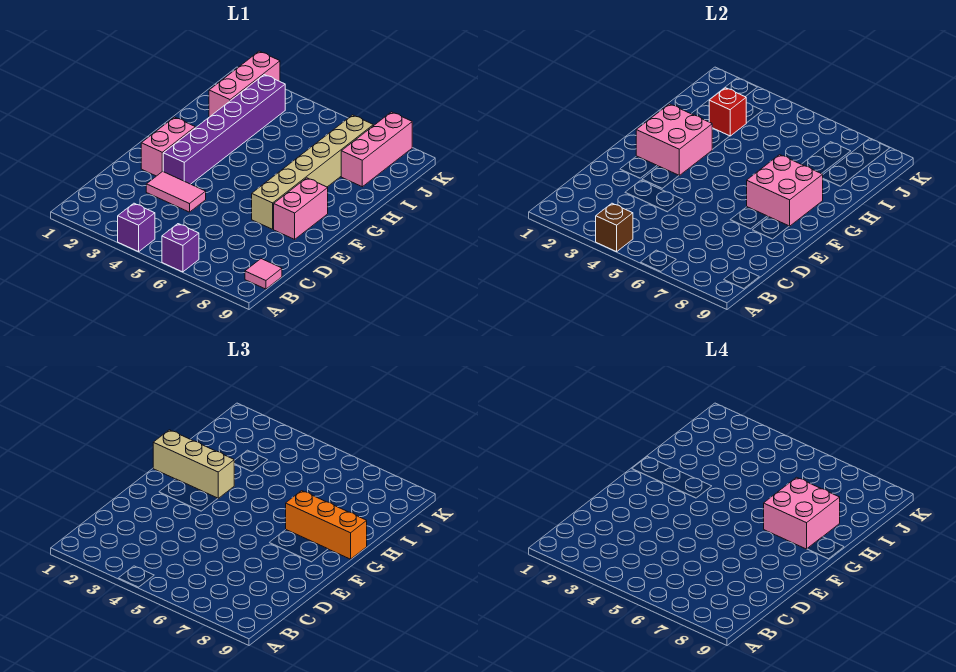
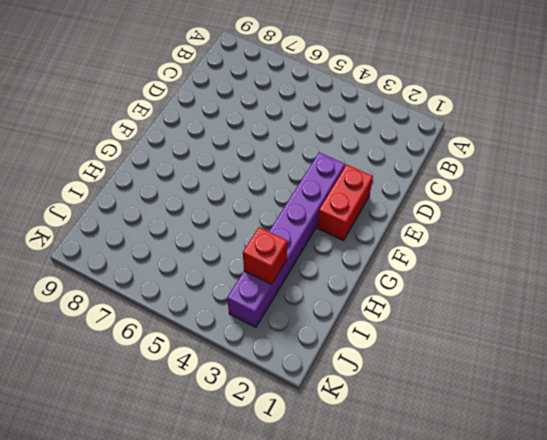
red brick E2:F2 level 1 -> pink brick E2:F2 level 1
none -> purple brick A4 level 1
none -> purple brick A6 level 1
none -> pink tile B9 level 1

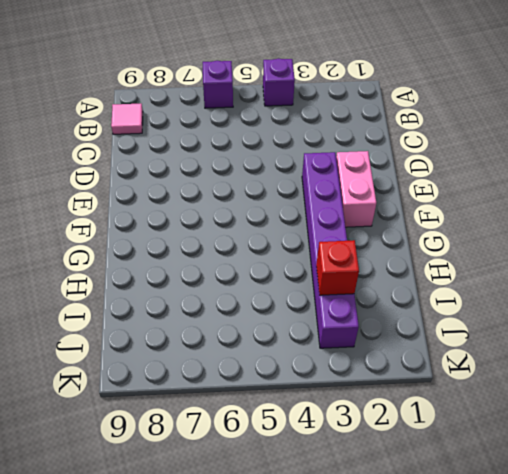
none -> pink tile D3:D4 level 1
none -> tan brick E7:J7 level 1
none -> pink brick E8:F8 level 1

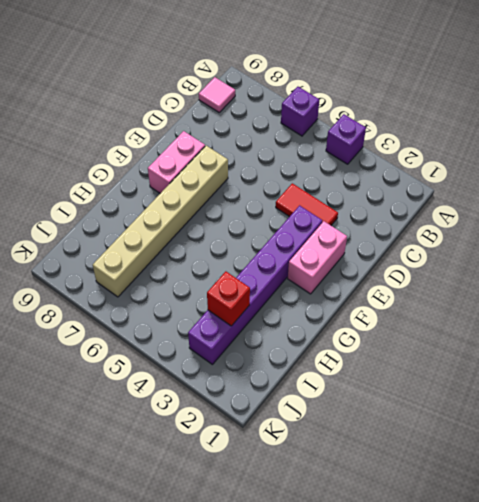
red tile D3:D4 level 1 -> pink tile D3:D4 level 1
none -> pink brick I2:K2 level 1
none -> pink brick I8:K8 level 1
none -> brown brick A4 level 2

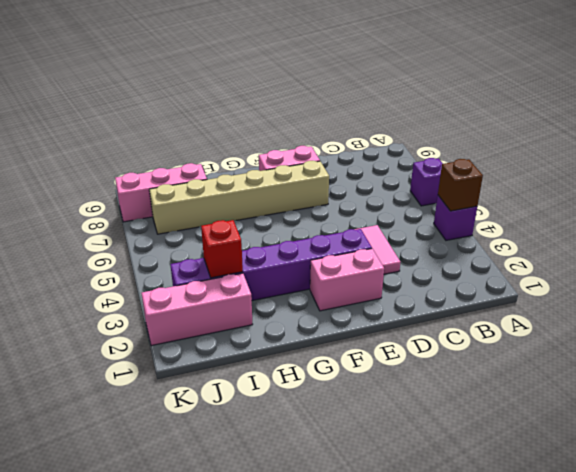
none -> pink tile B9 level 1
none -> pink brick F2:G3 level 2
none -> pink brick F7:G8 level 2

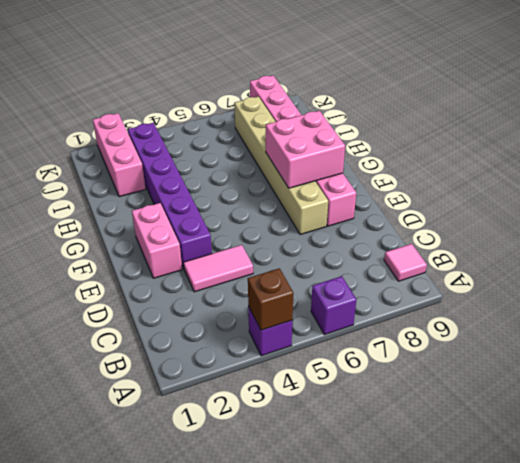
none -> pink brick F2:G3 level 2
none -> red brick I3 level 2
none -> tan brick G1:G3 level 3

